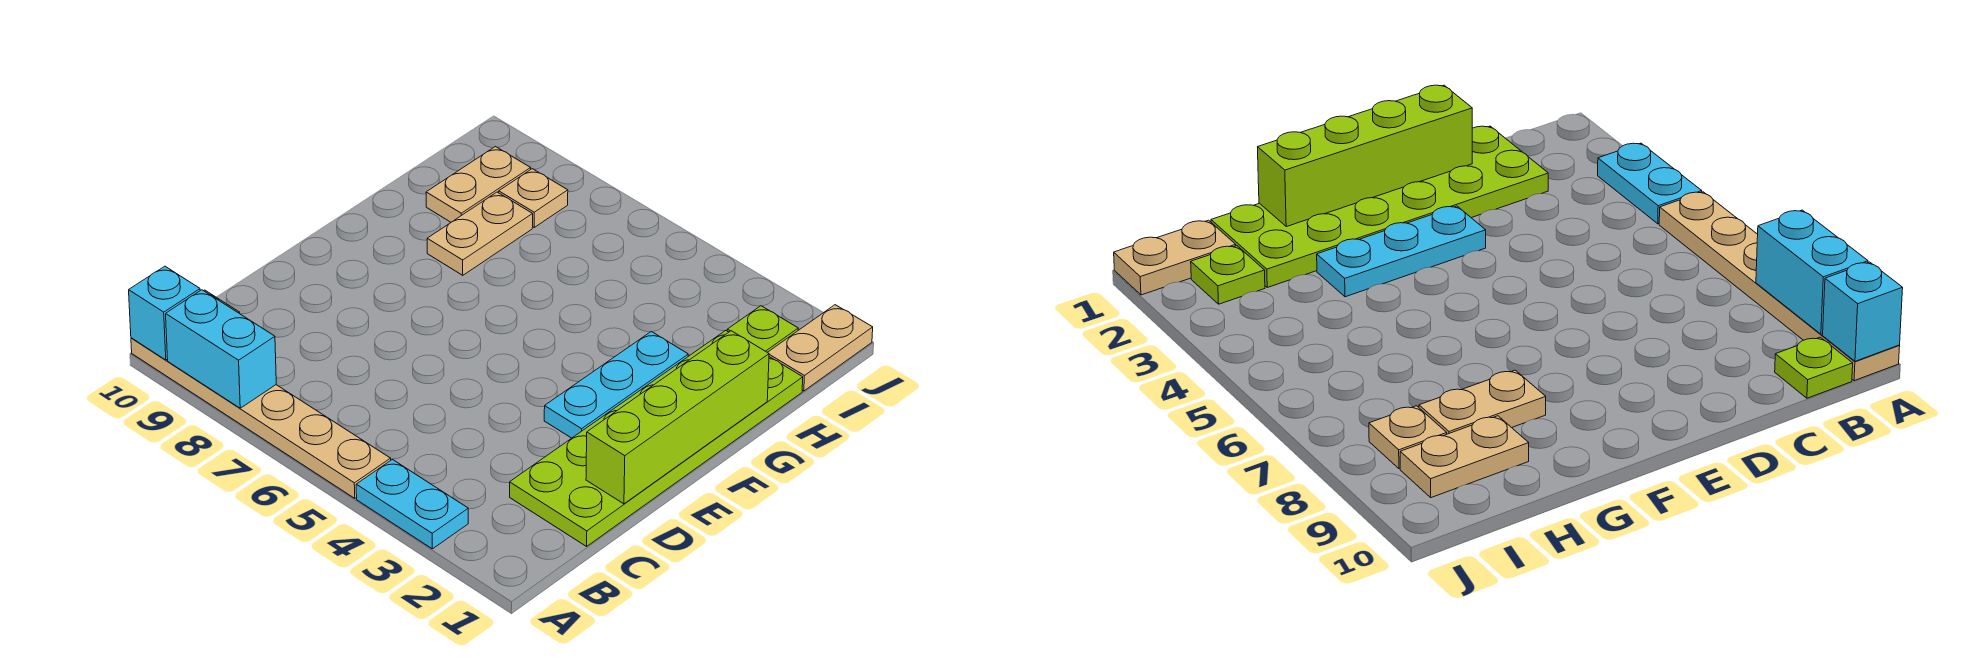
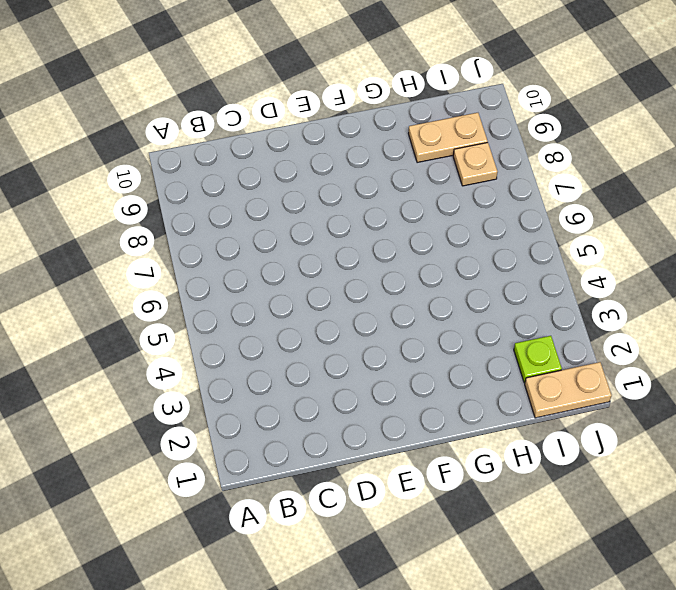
none -> cyan plate A3:A4 level 1
none -> tan plate A5:A10 level 1
none -> lime plate B10 level 1

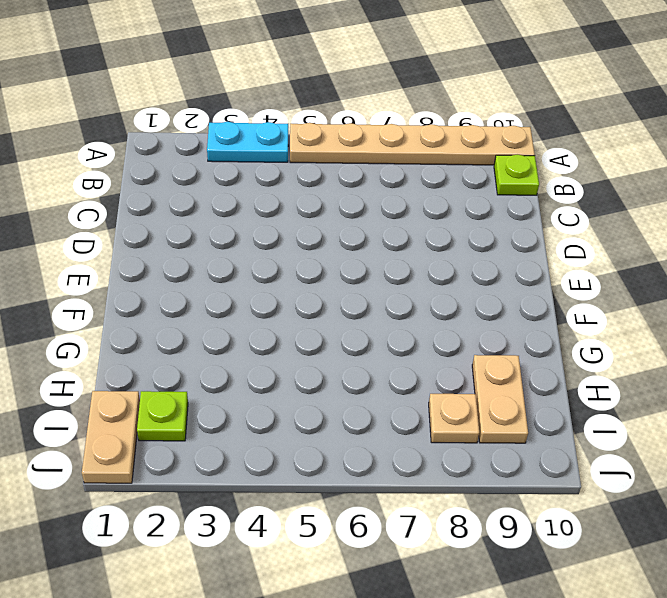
none -> lime plate C1:H2 level 1
none -> cyan plate E3:G3 level 1
none -> tan plate G8:H8 level 1

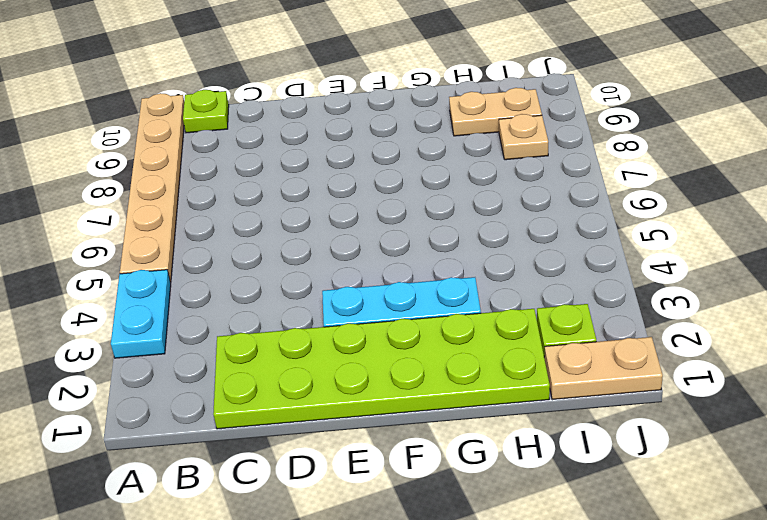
none -> tan plate G8:H8 level 1
none -> cyan brick A8:A9 level 2
none -> cyan brick A10 level 2

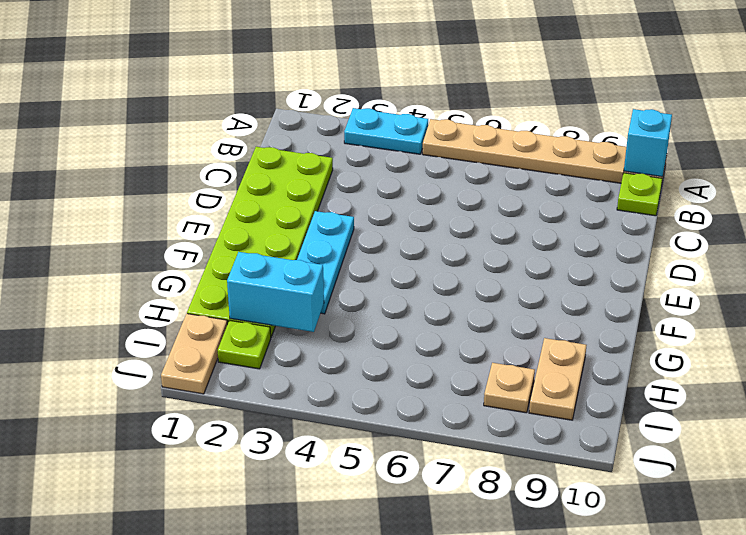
cyan brick H2:H3 level 2 -> cyan brick A8:A9 level 2
none -> tan plate G8:H8 level 1
none -> lime brick D1:G1 level 2

